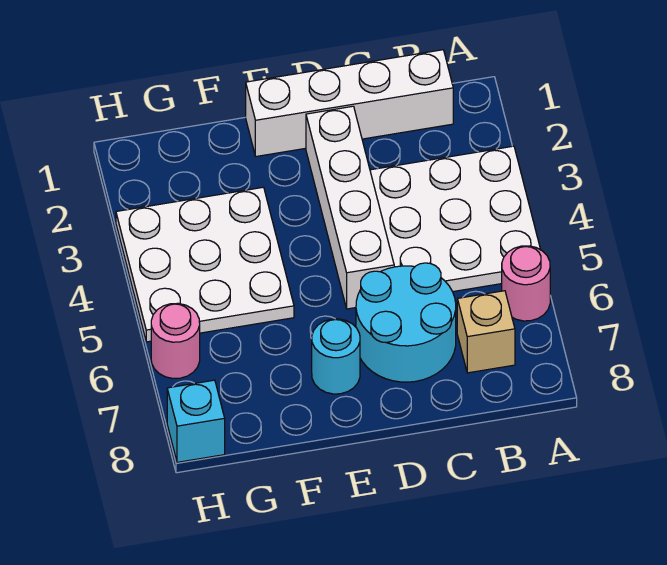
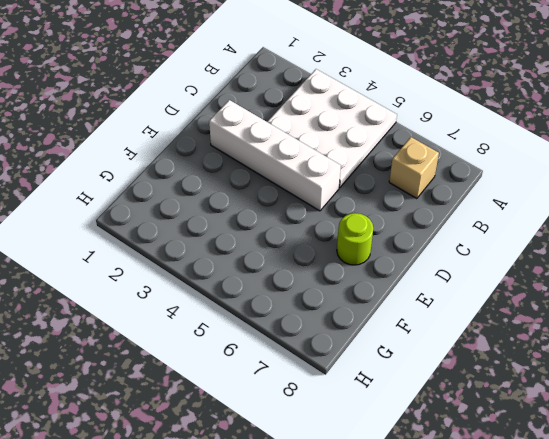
lime round brick E7 level 1 -> cyan round brick E7 level 1
none -> pink round brick A6 level 1
none -> white brick B1:E1 level 1

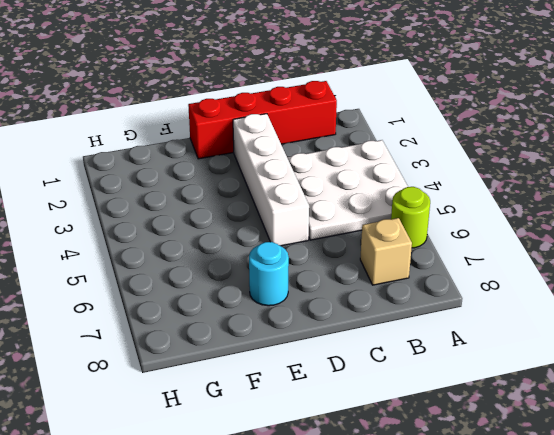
lime round brick A6 level 1 -> pink round brick A6 level 1
red brick B1:E1 level 1 -> white brick B1:E1 level 1
none -> cyan round brick C6:D7 level 1
none -> white plate F3:H5 level 1

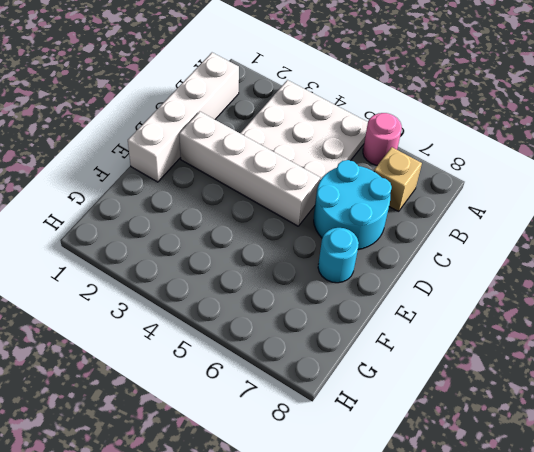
none -> white plate F3:H5 level 1
none -> pink round brick H6 level 1

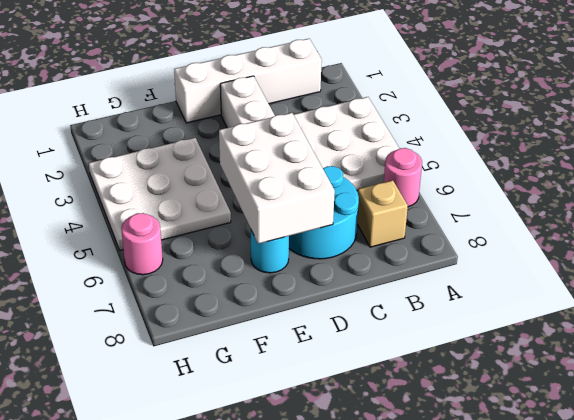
white brick D5:E7 level 2 -> none
none -> cyan brick H8 level 1

